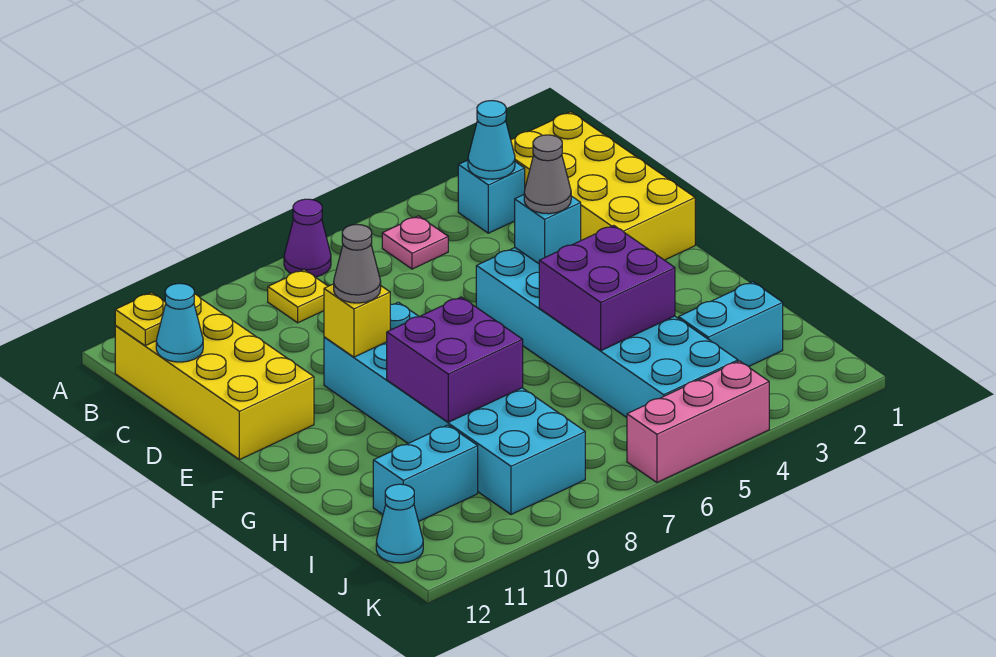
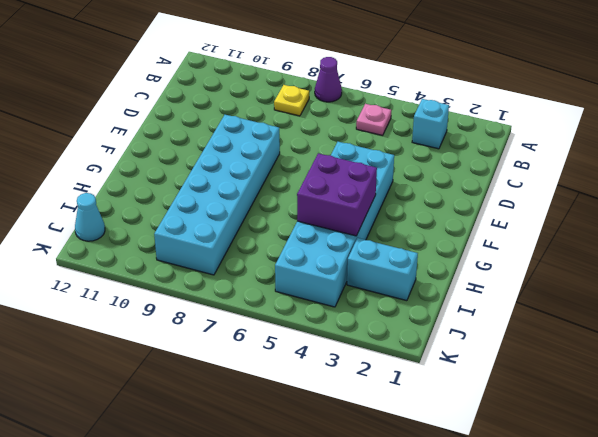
none -> yellow brick B1:E2 level 1
none -> yellow brick B11:E12 level 1
none -> cyan brick I10:I11 level 1

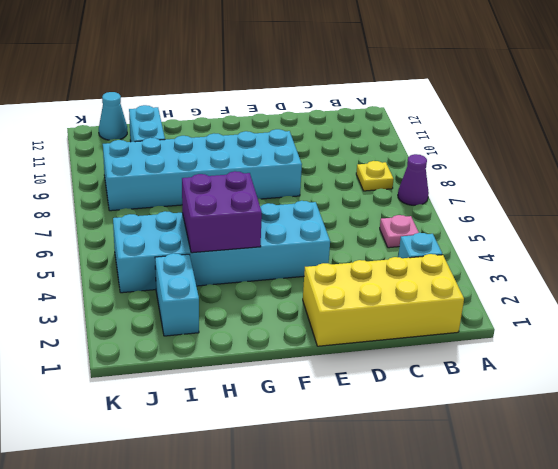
none -> yellow brick B11:E12 level 1
none -> pink brick K4:K6 level 1
none -> cyan cone B3 level 2

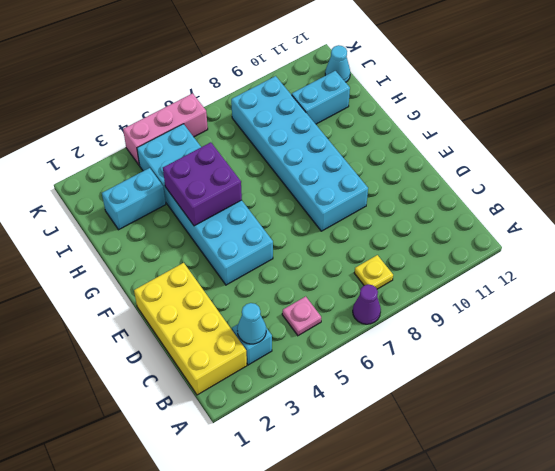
none -> yellow brick B11:E12 level 1
none -> yellow plate B12 level 2
none -> cyan cone C12 level 2

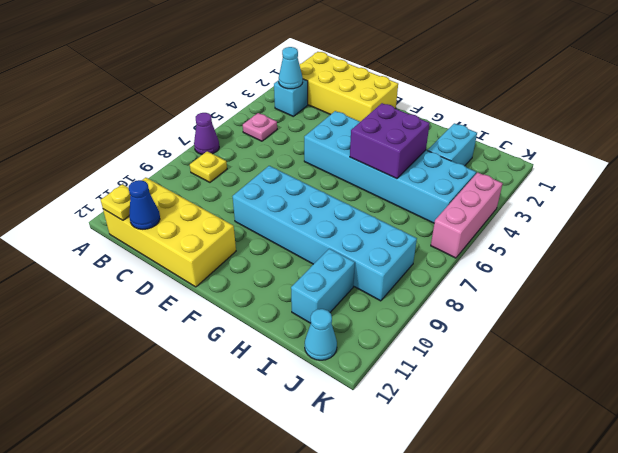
blue cone C12 level 2 -> cyan cone C12 level 2
none -> cyan brick E4 level 2
none -> yellow brick E9 level 2
none -> purple brick G8:H9 level 2

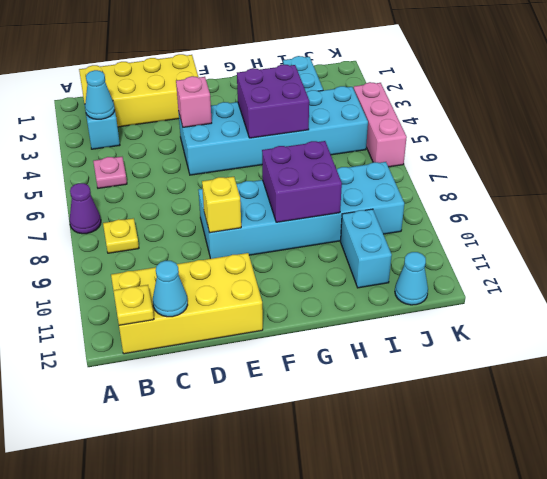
pink brick E4 level 2 -> cyan brick E4 level 2
none -> grey cone E4 level 3
none -> grey cone E9 level 3

